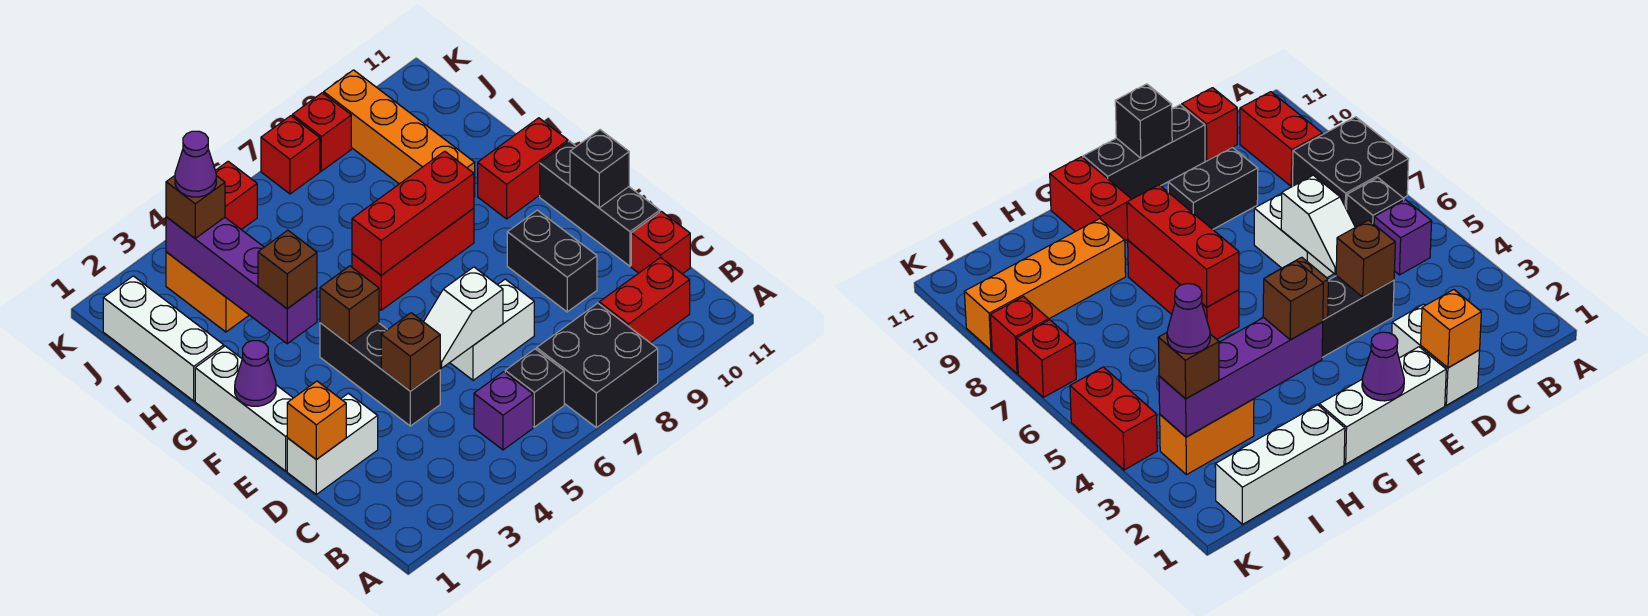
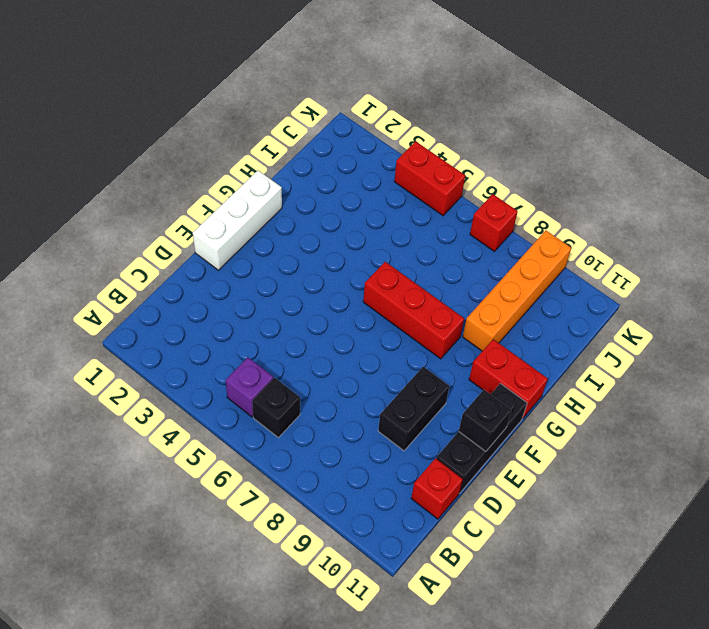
none -> black brick A7:B8 level 1
none -> red brick B9:B10 level 1
none -> white brick D1:D2 level 1
none -> black brick D4:F4 level 1

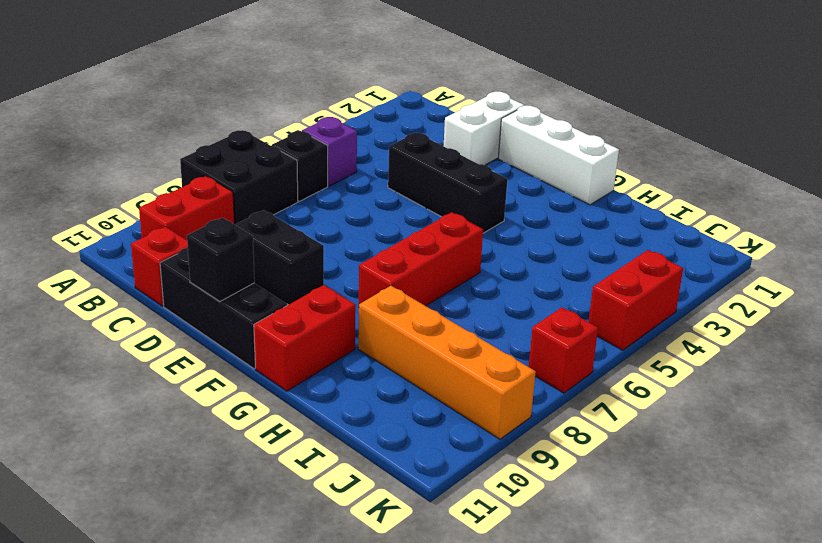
none -> white brick D6:D7 level 1
none -> white brick H1:J1 level 1
none -> orange brick I3:J3 level 1
none -> red brick K8 level 1

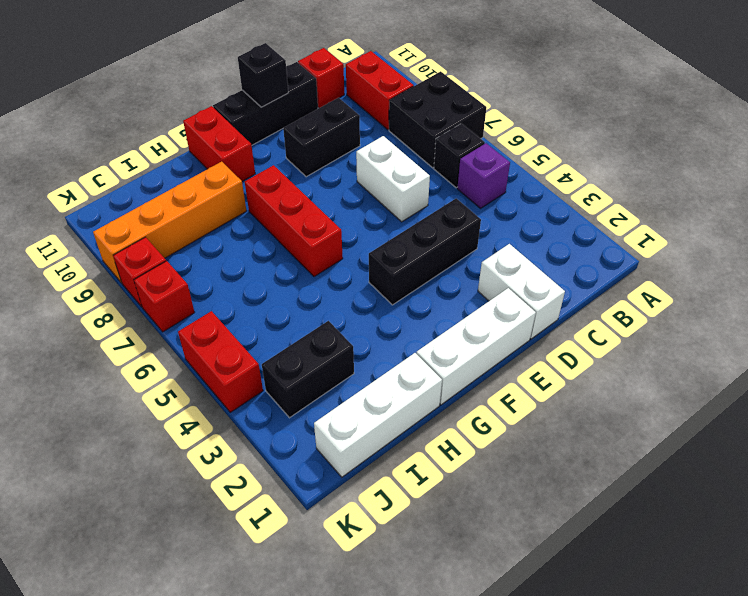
black brick I3:J3 level 1 -> orange brick I3:J3 level 1
none -> orange brick D1 level 2
none -> brown brick D4 level 2
none -> white slope D5:D6 level 2 top 6
none -> purple cone F1 level 2

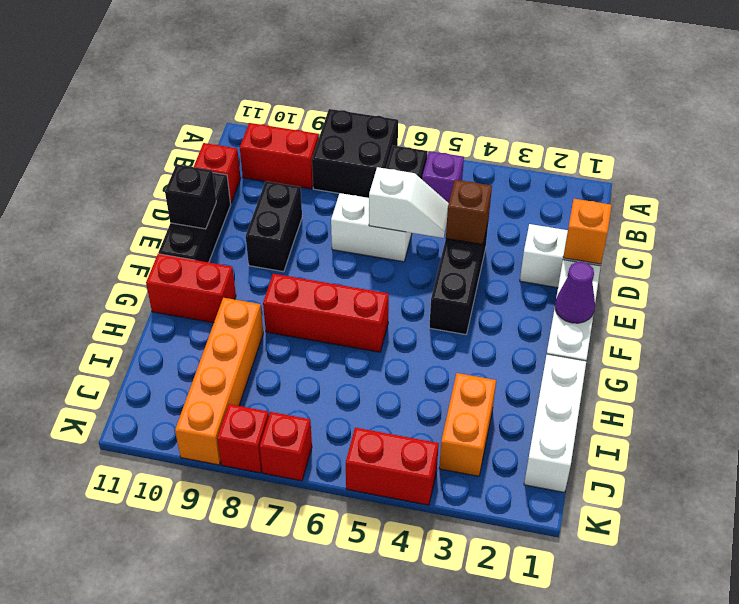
none -> brown brick F4 level 2
none -> purple brick G3:J3 level 2
none -> red brick G6:G8 level 2
none -> brown brick G3 level 3

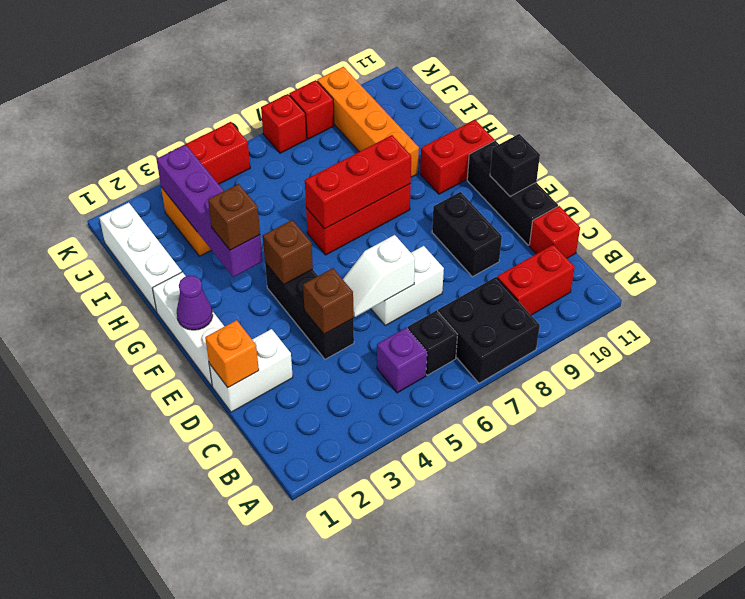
none -> brown brick J3 level 3
none -> purple cone J3 level 4

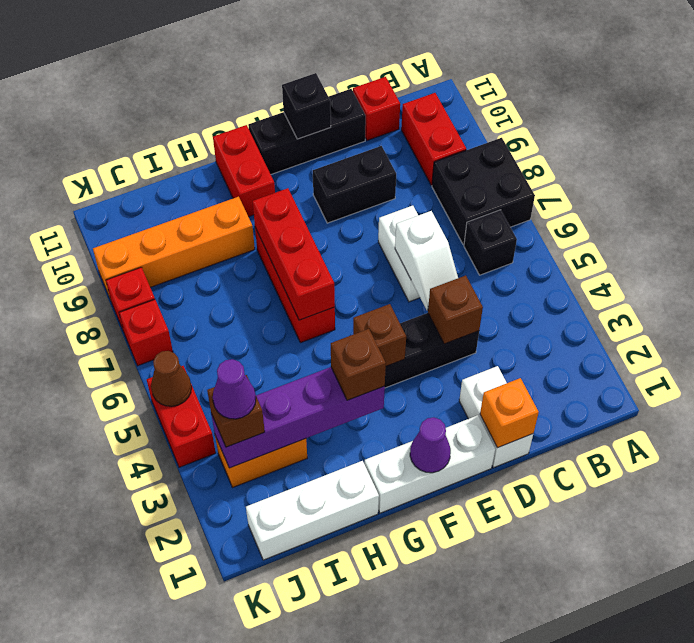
brown cone K5 level 2 -> none
none -> purple brick B5 level 1

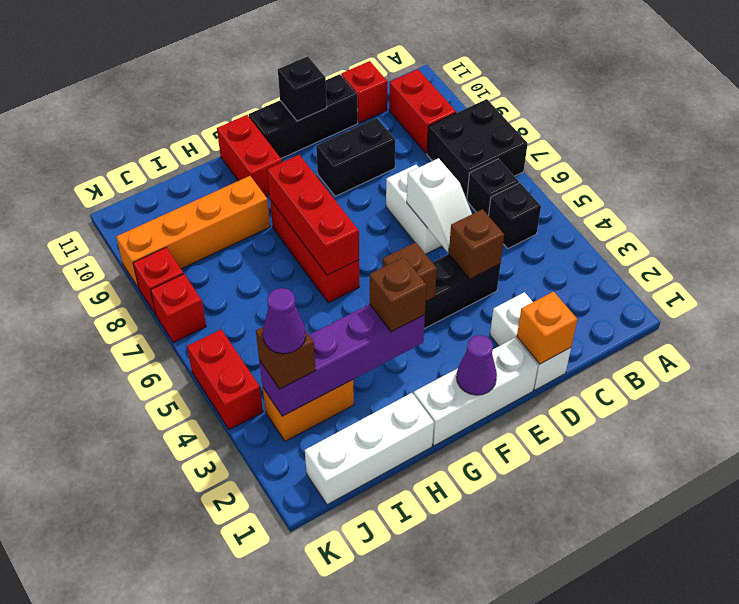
black brick B5 level 1 -> purple brick B5 level 1

